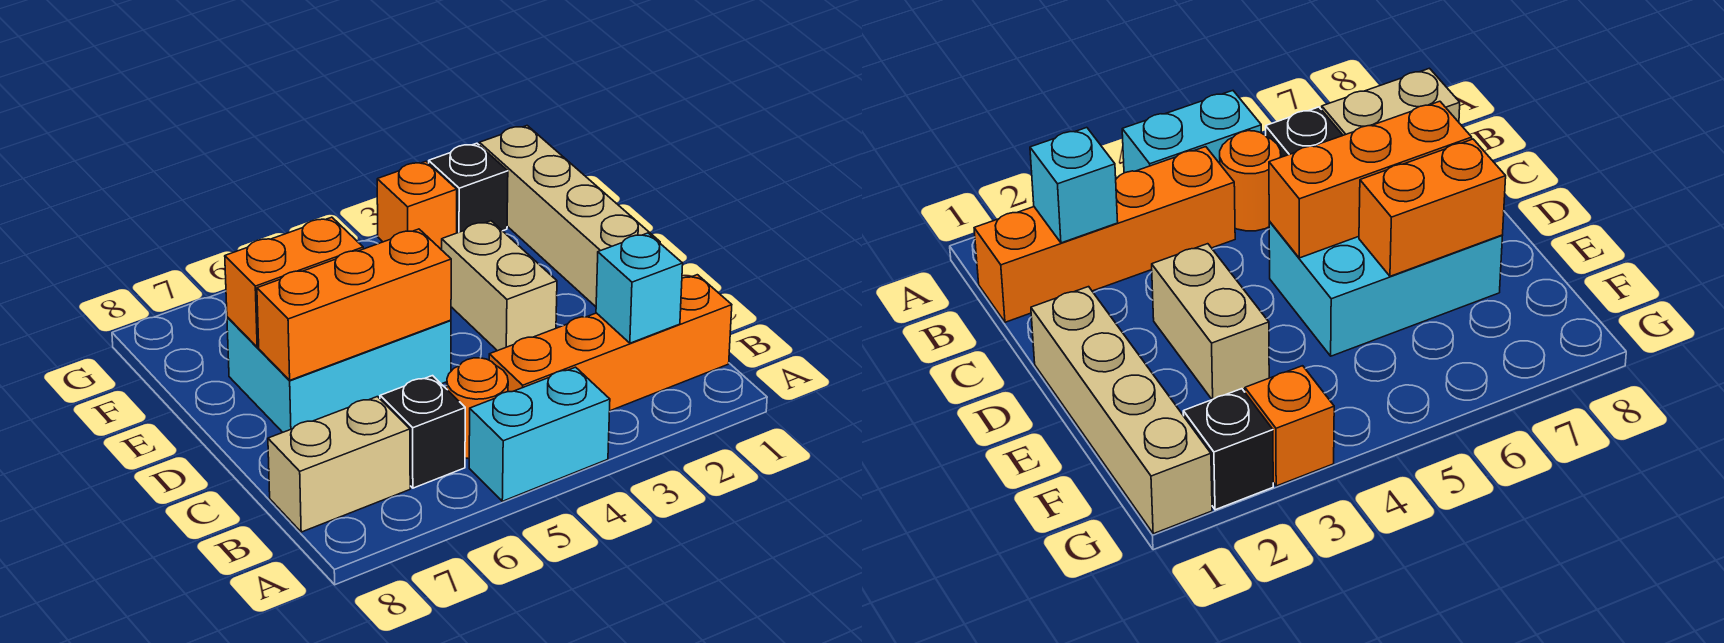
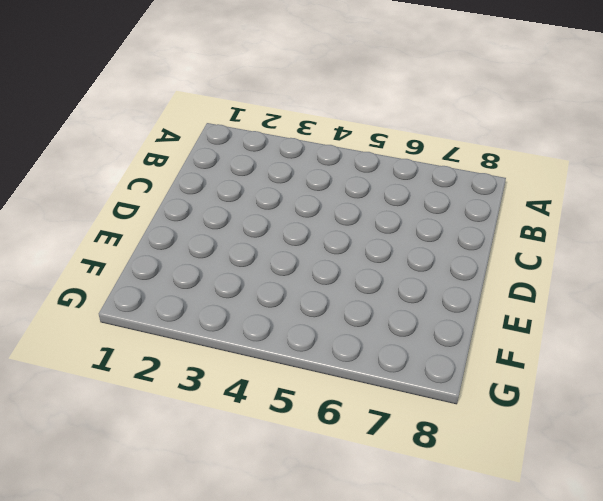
none -> cyan brick A4:A5 level 1
none -> orange brick B1:B4 level 1
none -> orange round brick B5 level 1

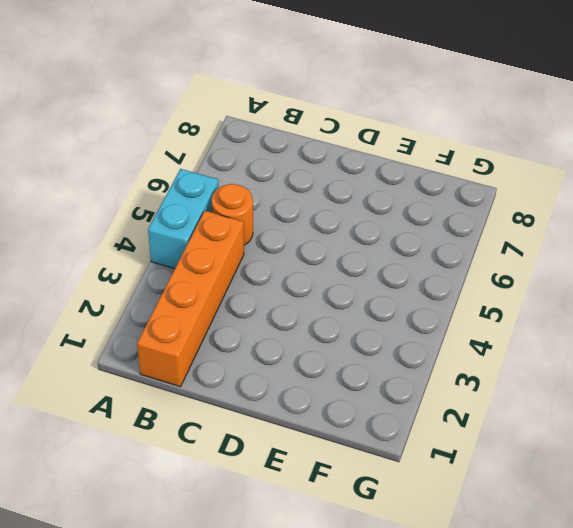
none -> black brick B6 level 1
none -> tan brick B7:B8 level 1
none -> tan brick D1:G1 level 1

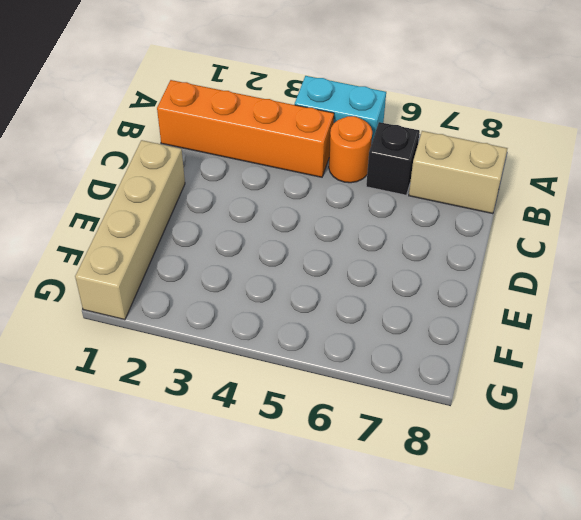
none -> tan brick D3:E3 level 1
none -> cyan brick D5:E7 level 1
none -> black brick G2 level 1

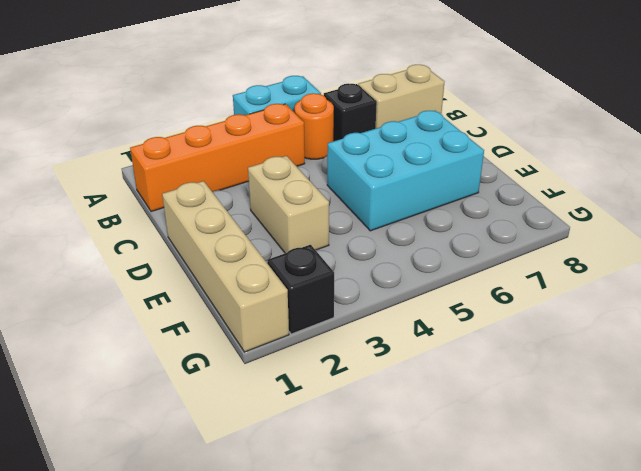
none -> orange brick G3 level 1
none -> cyan brick B2 level 2
none -> orange brick D5:D7 level 2

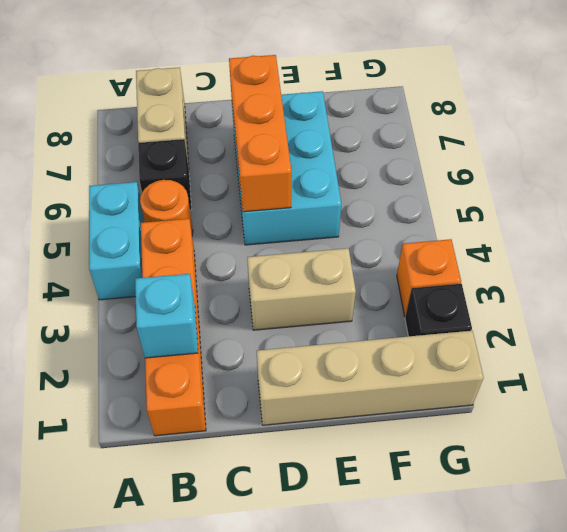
none -> orange brick E6:E7 level 2

